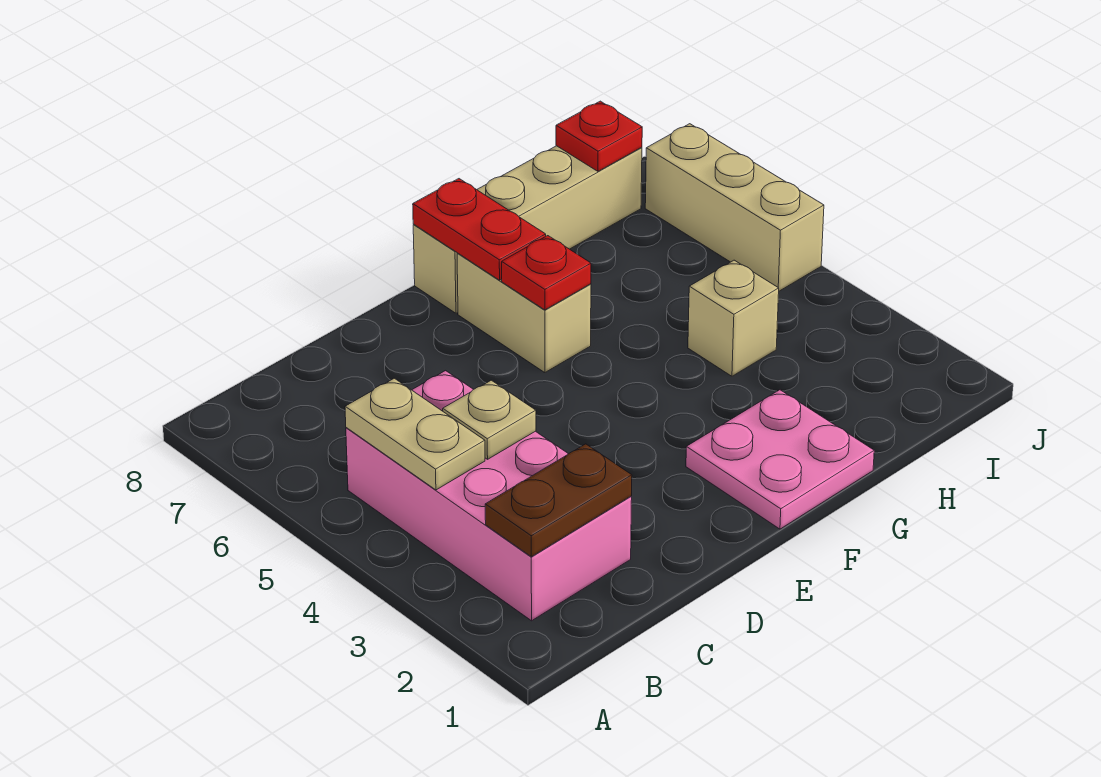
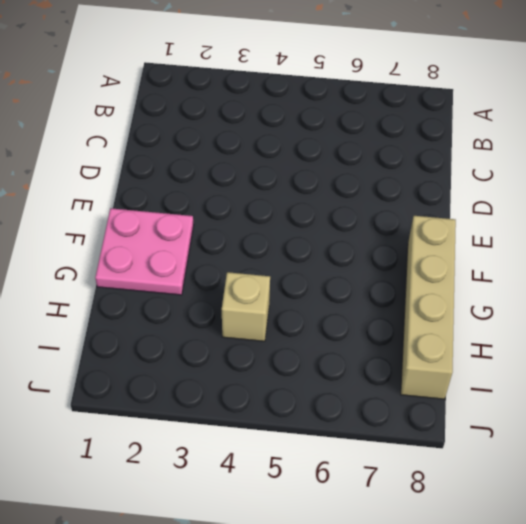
none -> pink brick B2:C5 level 1
none -> tan brick F6:F7 level 1
none -> tan brick J5:J7 level 1

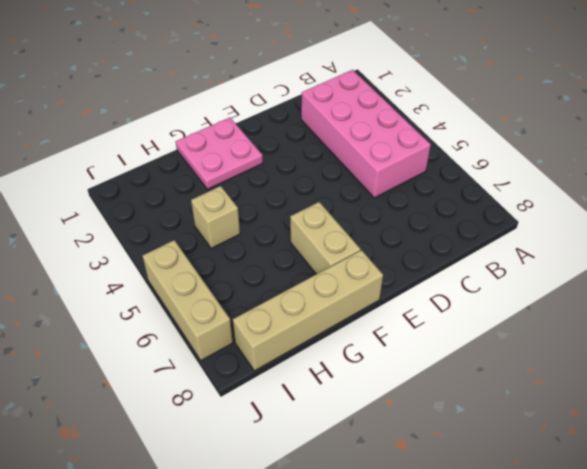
none -> brown plate B2:C2 level 2
none -> tan plate B4:B5 level 2
none -> tan plate C4 level 2

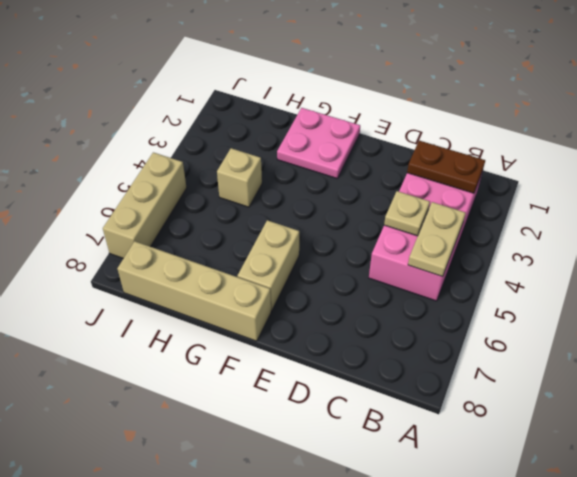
none -> red plate F6 level 2
none -> red plate F7:F8 level 2
none -> red plate I8 level 2

